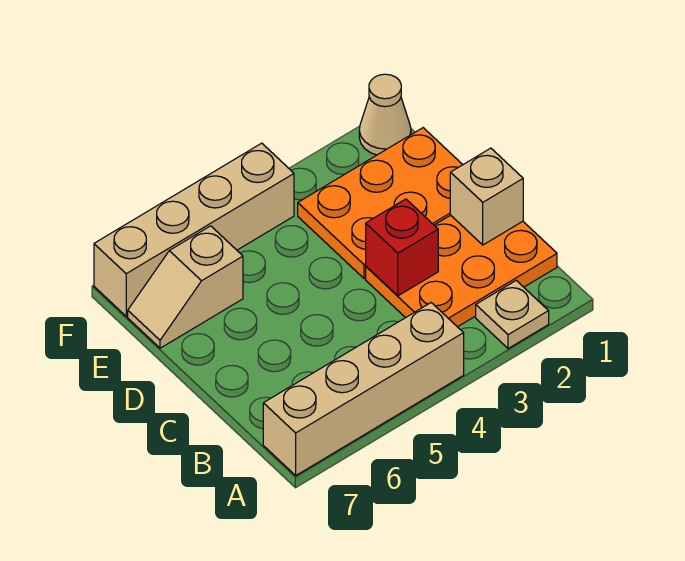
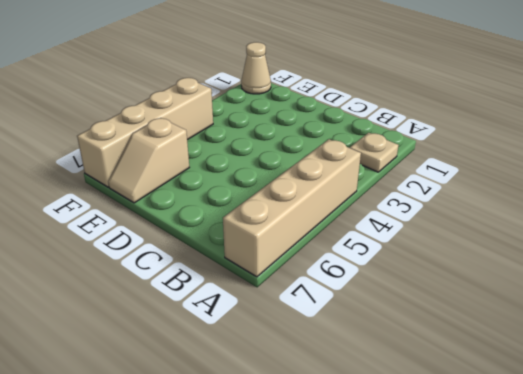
none -> orange plate B1:C3 level 1
none -> orange plate D1:E3 level 1

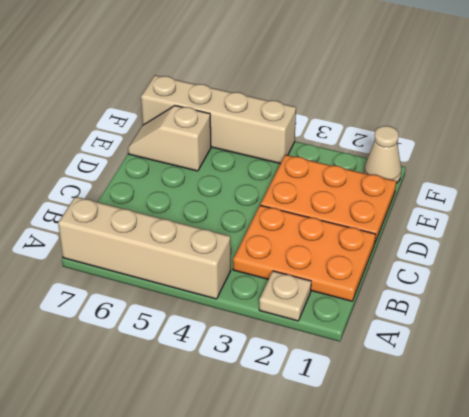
none -> tan brick C1 level 2
none -> red brick C3 level 2

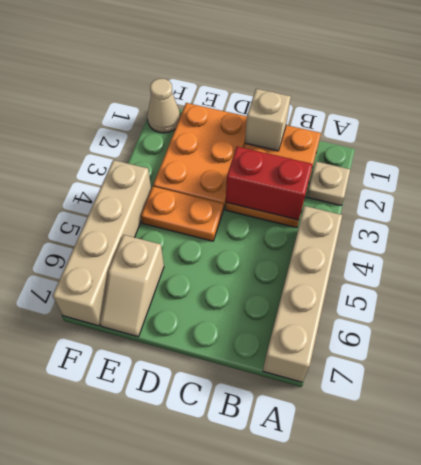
red brick B3:C3 level 2 -> red brick C3 level 2
orange plate D4:E4 level 1 -> none

